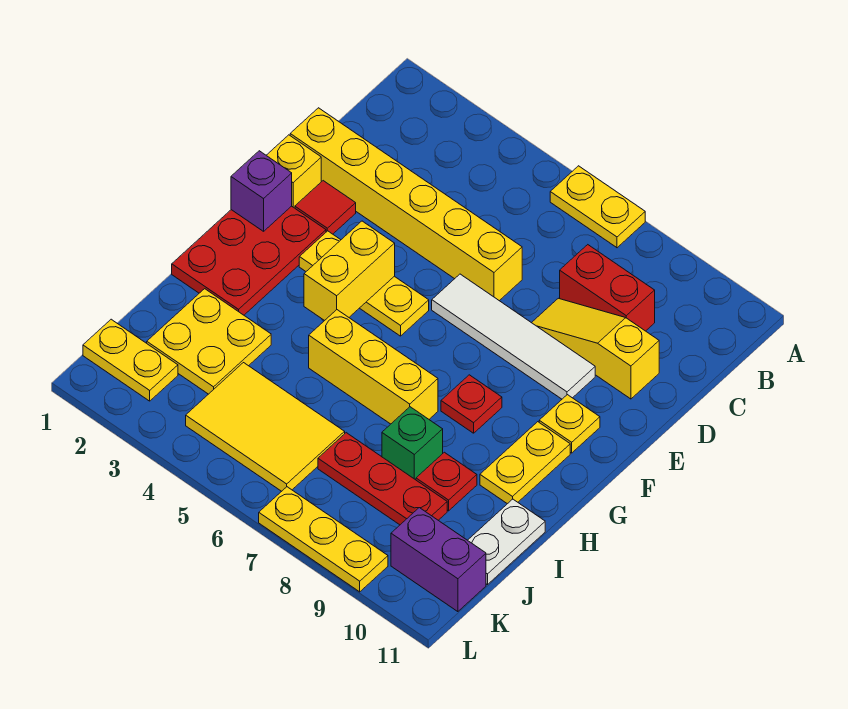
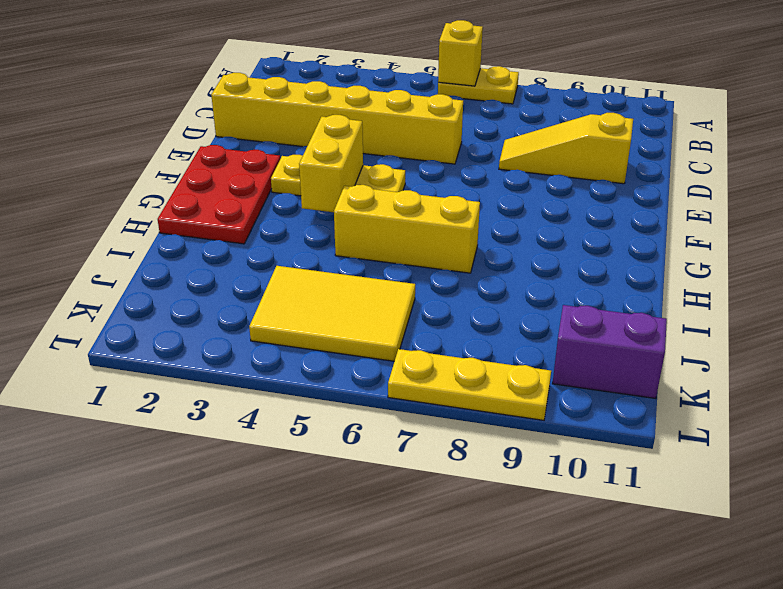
yellow brick A6 level 2 -> yellow brick E1 level 1
none -> red brick C8:C9 level 1
none -> red tile E2 level 1
none -> white tile E6:E9 level 1

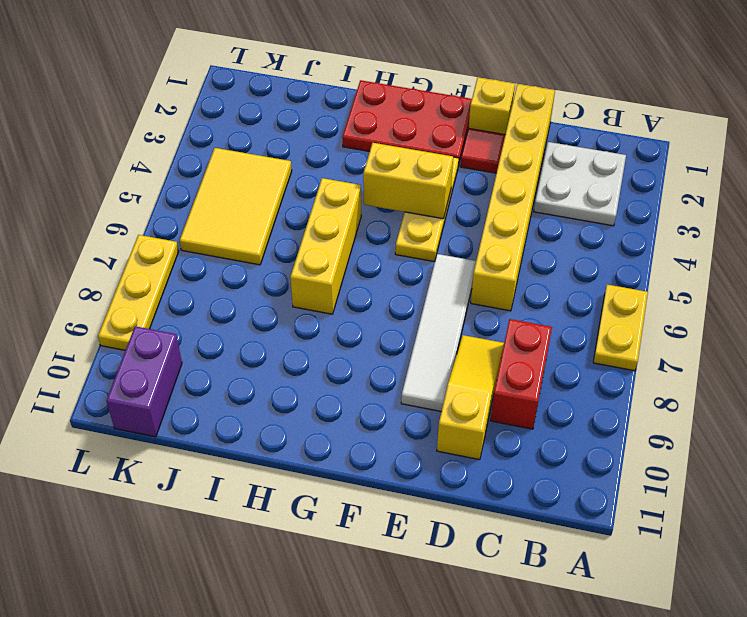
white plate B2:C3 level 1 -> none
none -> yellow plate F10 level 1
none -> red plate G8 level 1
none -> yellow plate G10:H10 level 1

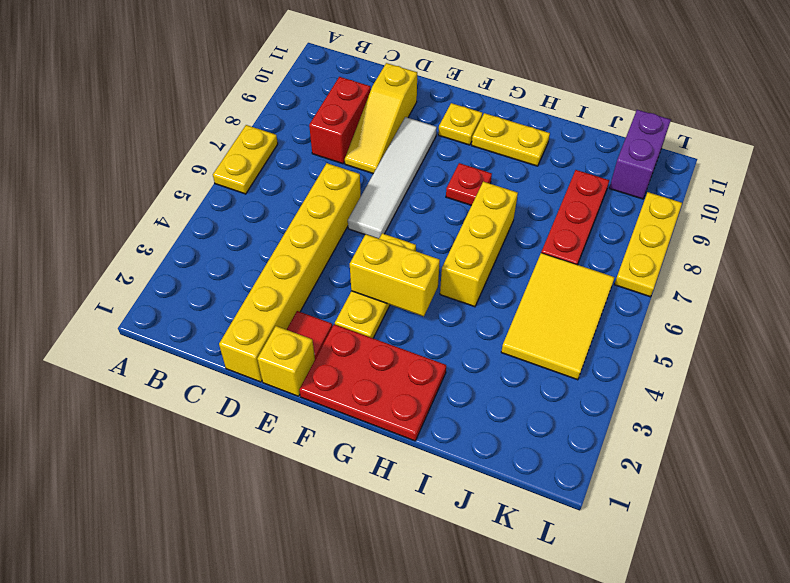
none -> yellow plate I2:J3 level 1
none -> green brick I8 level 1
none -> red plate I9 level 1

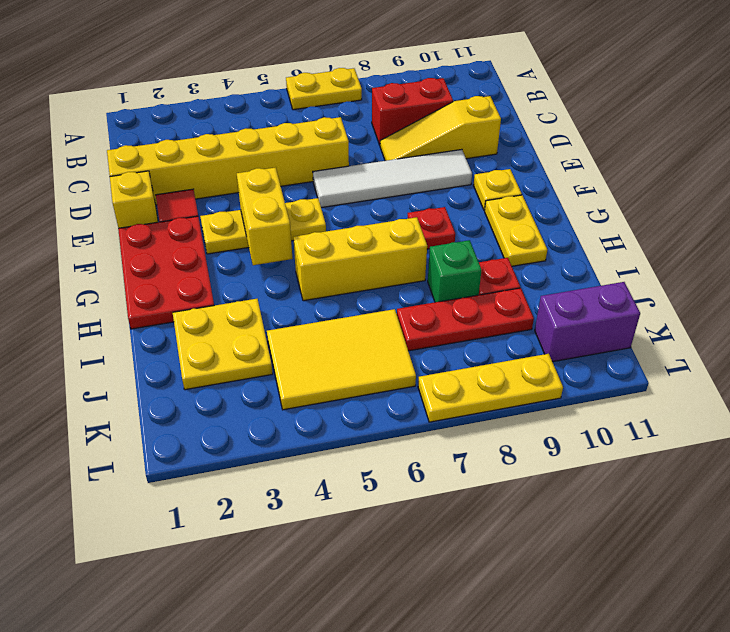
none -> white plate I11:J11 level 1
none -> yellow plate K1:K2 level 1
none -> purple brick F1 level 2

